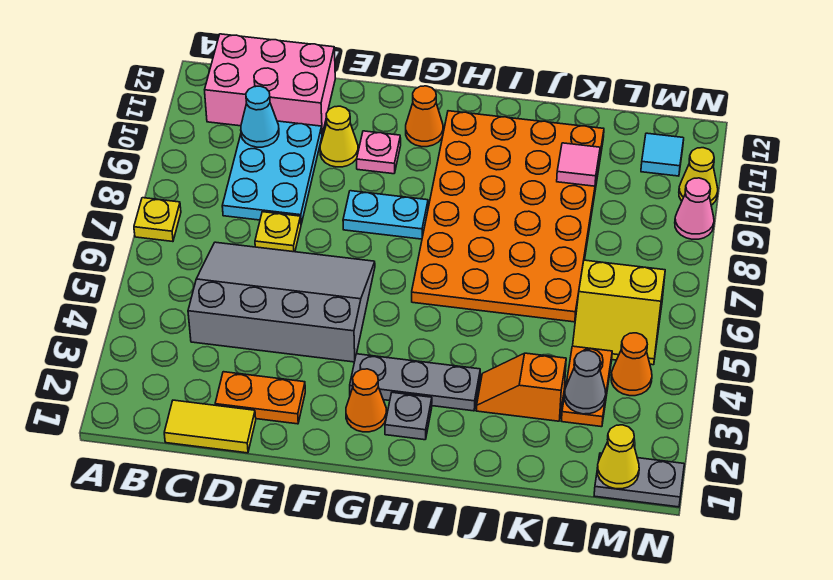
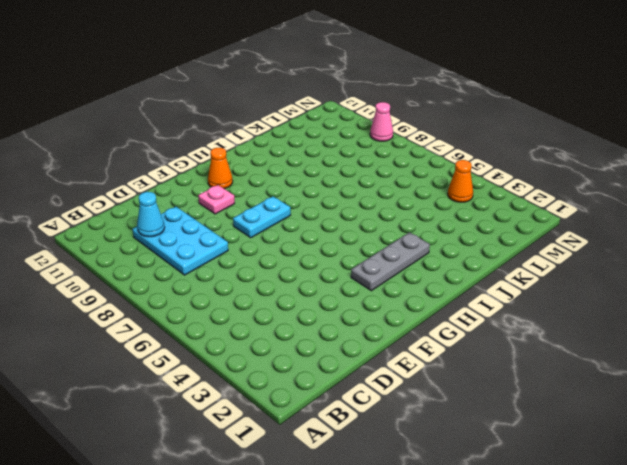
none -> yellow plate A7 level 1
none -> pink brick B11:D12 level 1
none -> yellow tile C1:D1 level 1

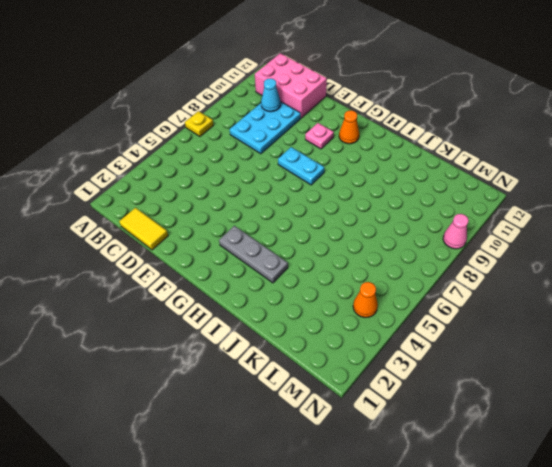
none -> grey slope C4:F6 level 1 top 4
none -> orange plate D2:E2 level 1
none -> yellow plate D7 level 1

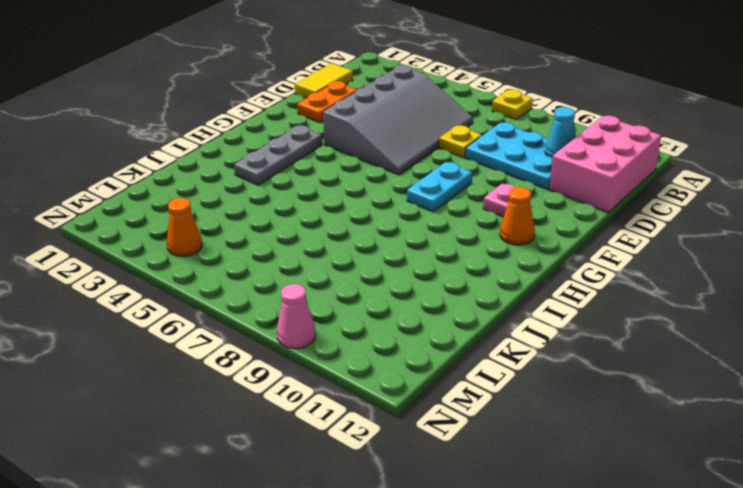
none -> yellow cone E10 level 1
none -> orange cone G2 level 1
none -> grey plate H2 level 1

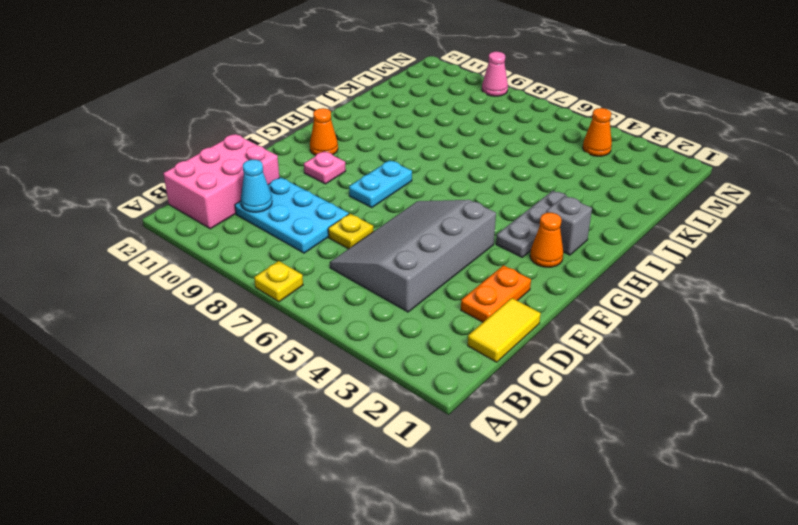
grey brick H2 level 1 -> grey plate H2 level 1
none -> yellow cone E10 level 1
none -> orange plate H6:K11 level 1
none -> orange slope J3:K3 level 1 top K

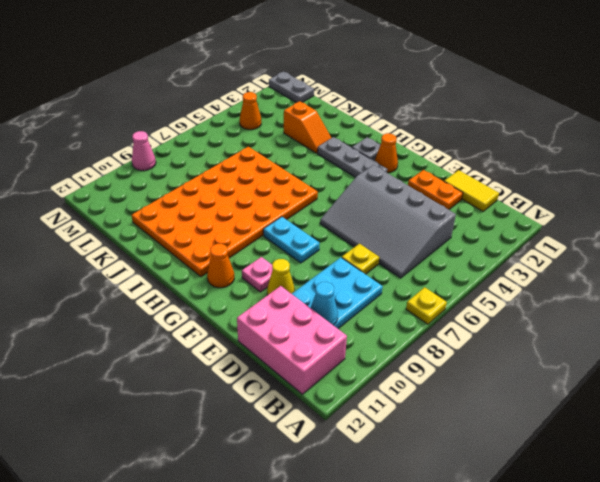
none -> orange plate L3:L4 level 1
none -> yellow slope L5:M6 level 1 top 6
none -> cyan tile M11 level 1

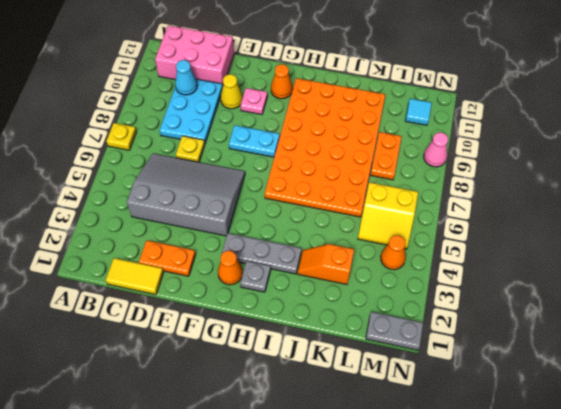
orange plate L8:L9 level 1 -> orange plate L3:L4 level 1
none -> yellow cone N10 level 1
none -> pink tile K10 level 2
none -> grey cone L3 level 2

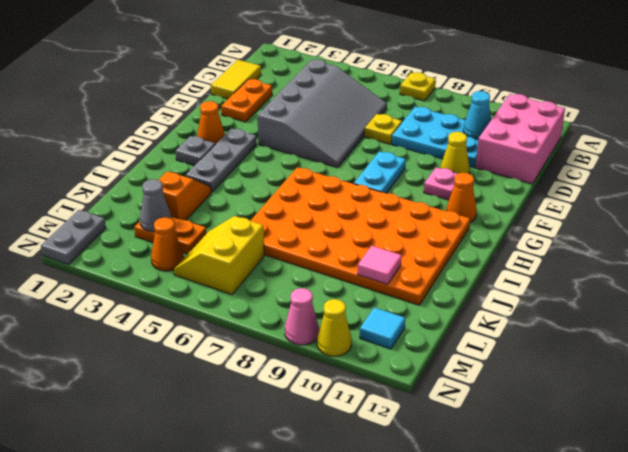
none -> yellow cone M1 level 2

